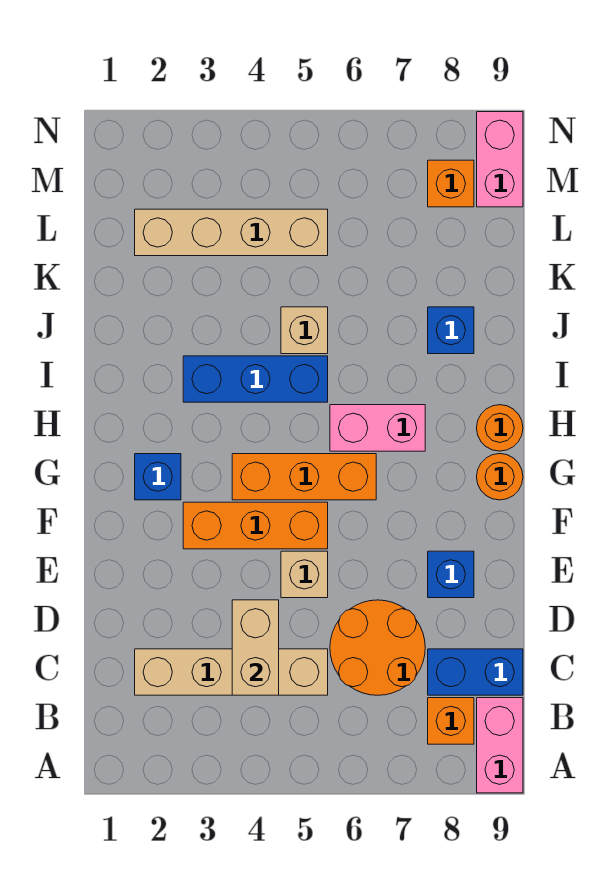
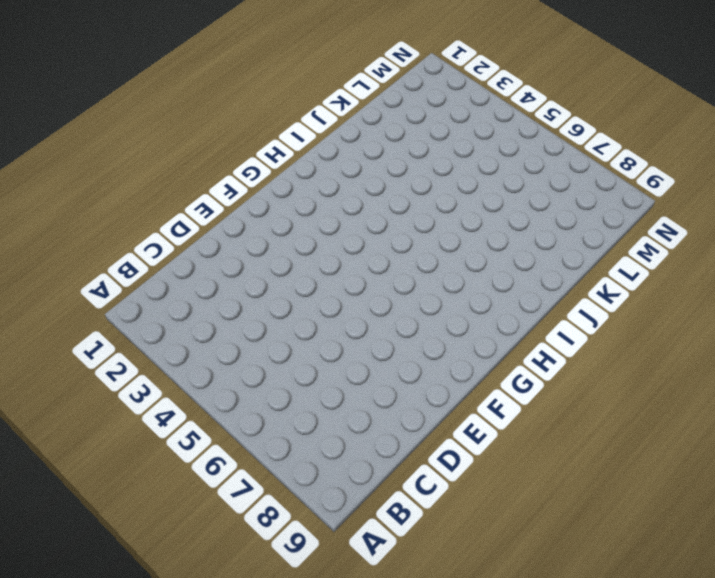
none -> pink brick A9:B9 level 1
none -> orange brick B8 level 1
none -> tan brick C2:C5 level 1

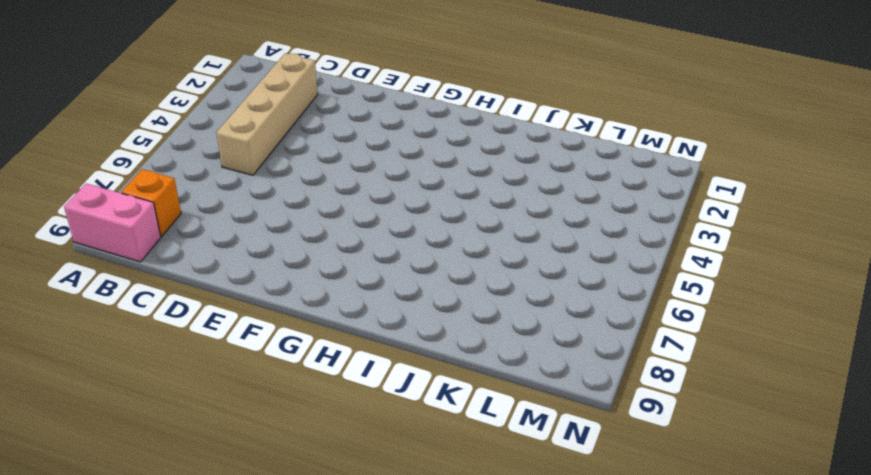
none -> orange round brick C6:D7 level 1
none -> blue brick C8:C9 level 1
none -> tan brick E5 level 1

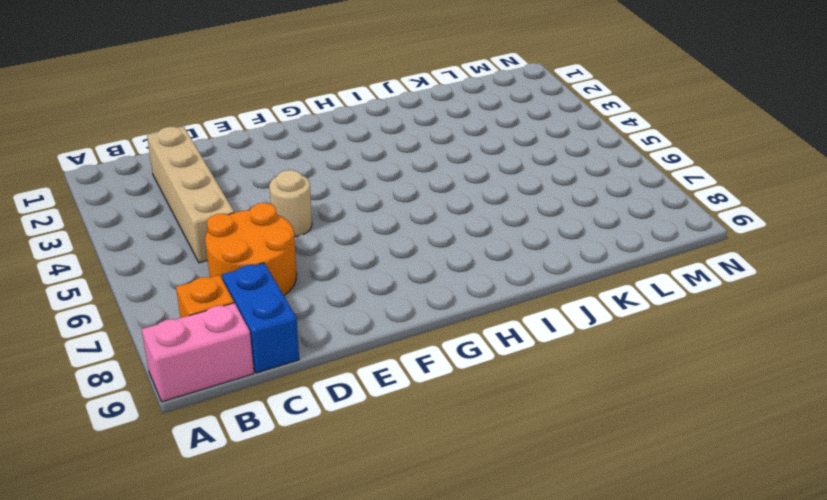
tan round brick E5 level 1 -> tan brick E5 level 1
none -> blue brick E8 level 1
none -> orange brick F3:F5 level 1
none -> blue brick G2 level 1

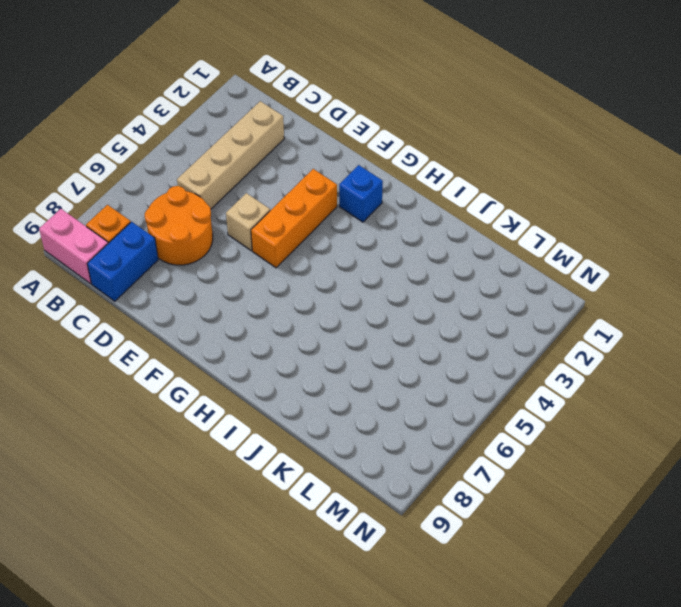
none -> blue brick E8 level 1
none -> orange brick G4:G6 level 1
none -> orange round brick G9 level 1

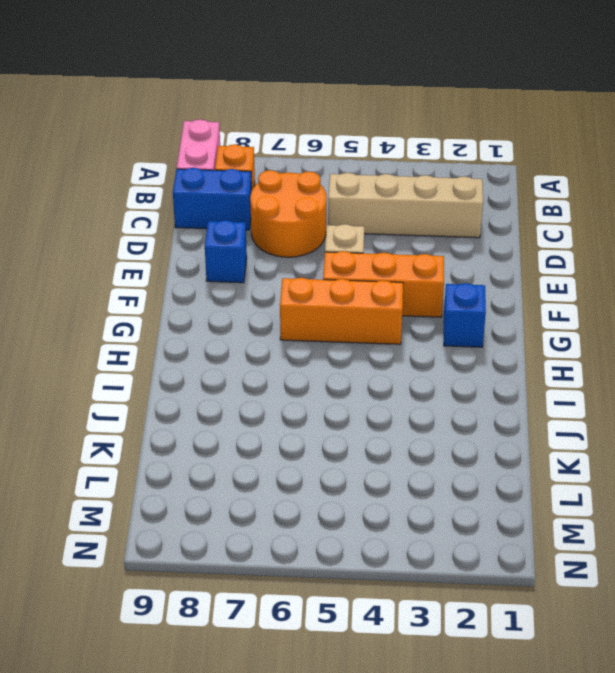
none -> orange round brick G9 level 1
none -> pink brick H6:H7 level 1
none -> orange round brick H9 level 1

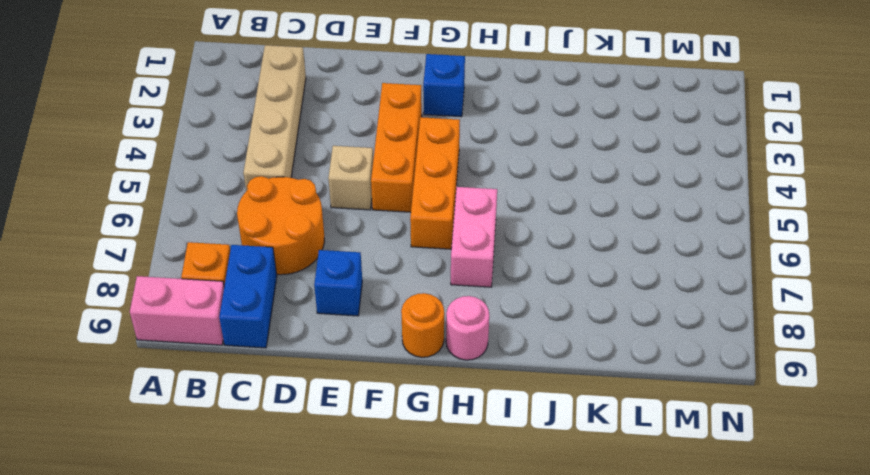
pink round brick H9 level 1 -> orange round brick H9 level 1
none -> blue brick I3:I5 level 1
none -> tan brick J5 level 1
none -> blue brick J8 level 1

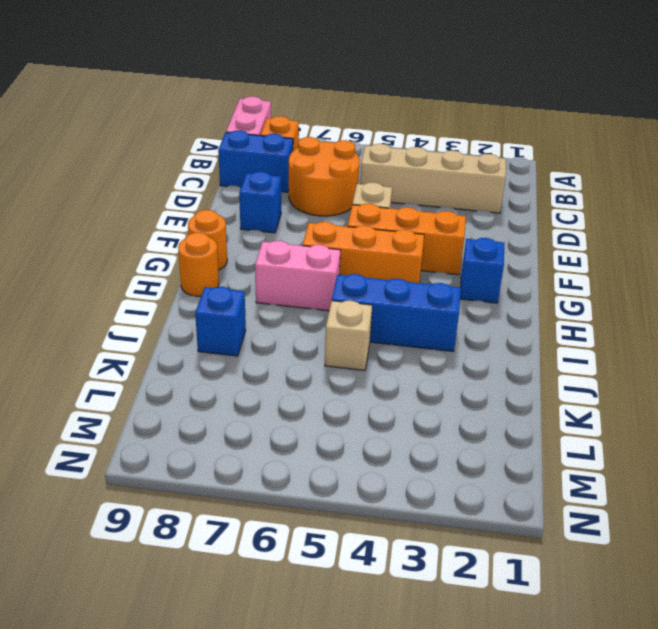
none -> tan brick L2:L5 level 1
none -> orange brick M8 level 1
none -> pink brick M9:N9 level 1

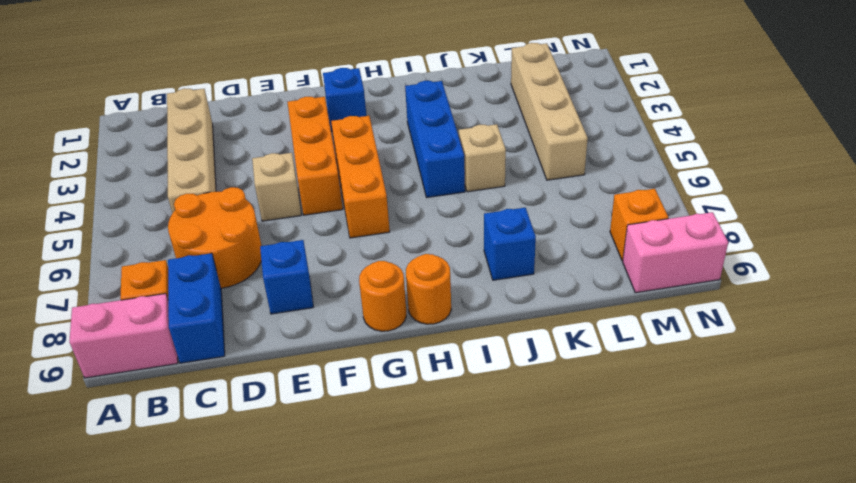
none -> pink brick H6:H7 level 1
none -> tan brick C4:D4 level 2

